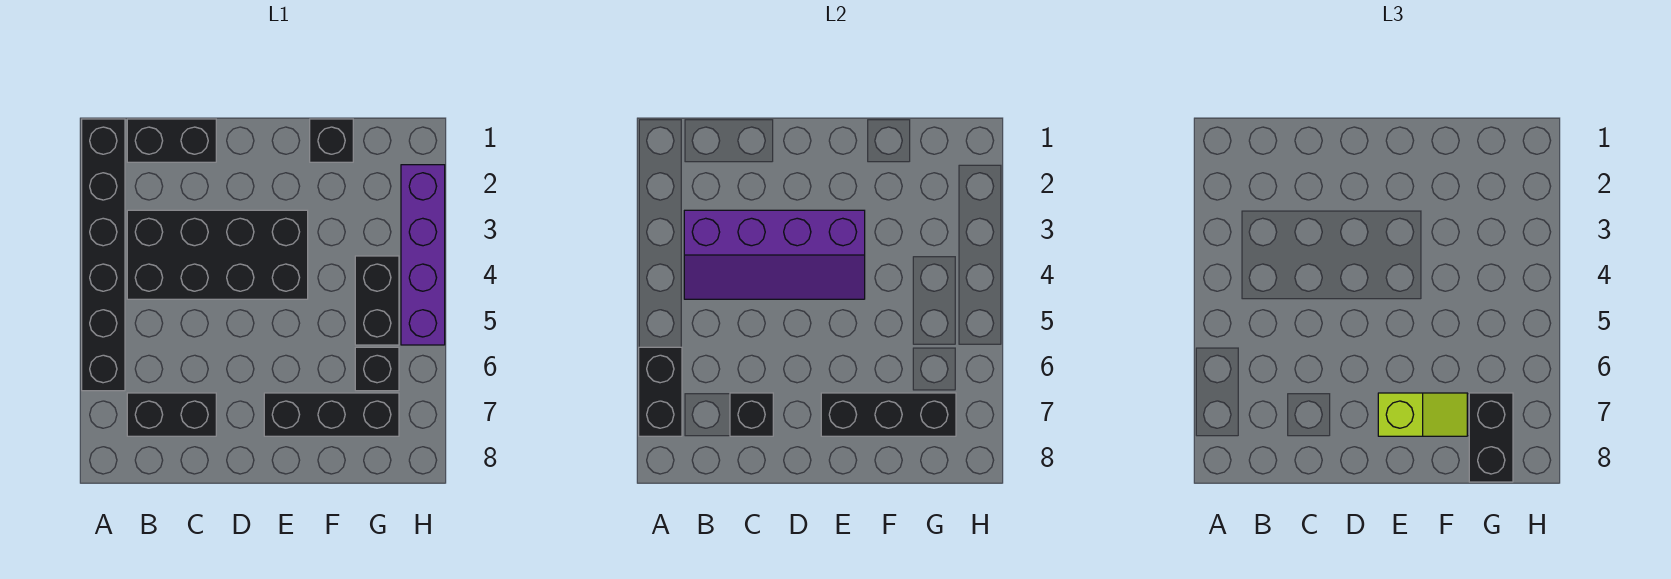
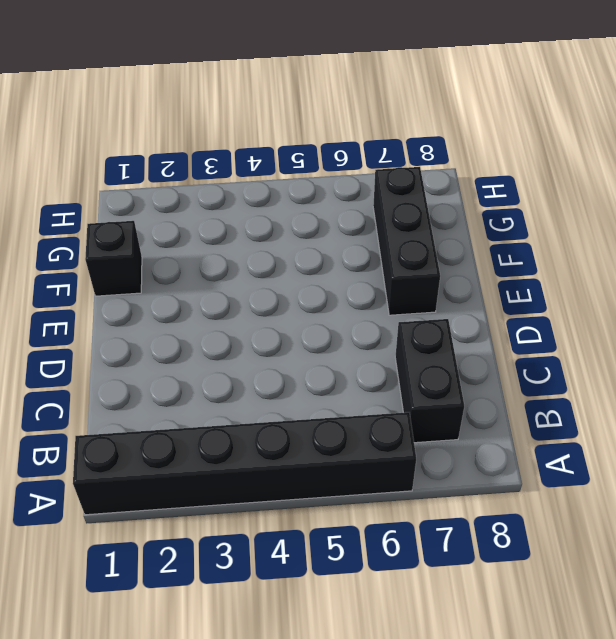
none -> black brick B1:C1 level 1
none -> black brick B3:E4 level 1
none -> black brick G4:G5 level 1

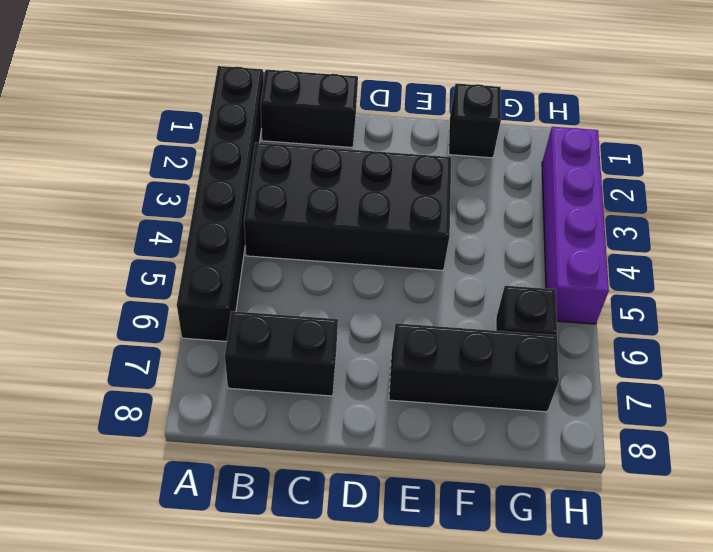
none -> black brick G4:G5 level 1
none -> black brick A6:A7 level 2
none -> purple slope B3:E4 level 2 top 3

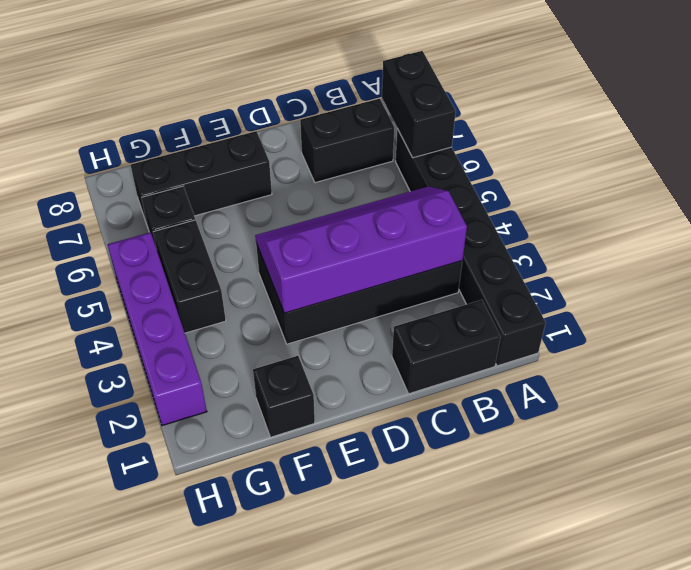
none -> black brick C7 level 2
none -> black brick E7:G7 level 2
none -> lime slope E7:F7 level 3 top E

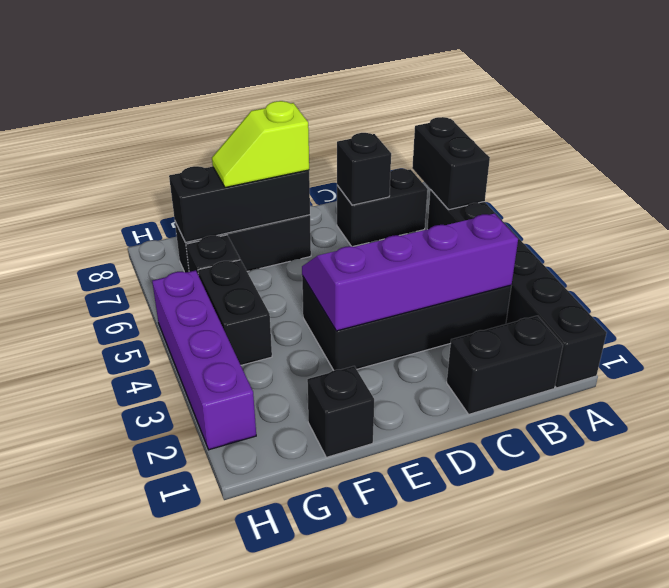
none -> black brick G7:G8 level 3

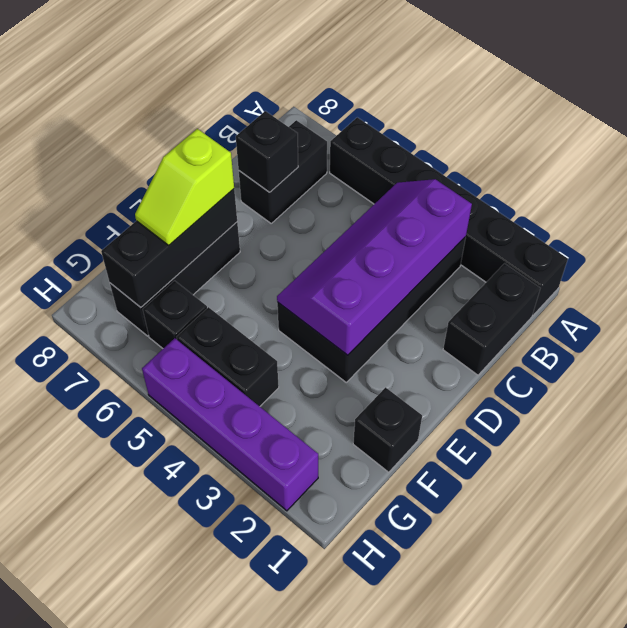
none -> black brick A6:A7 level 2
none -> black brick G7:G8 level 3

